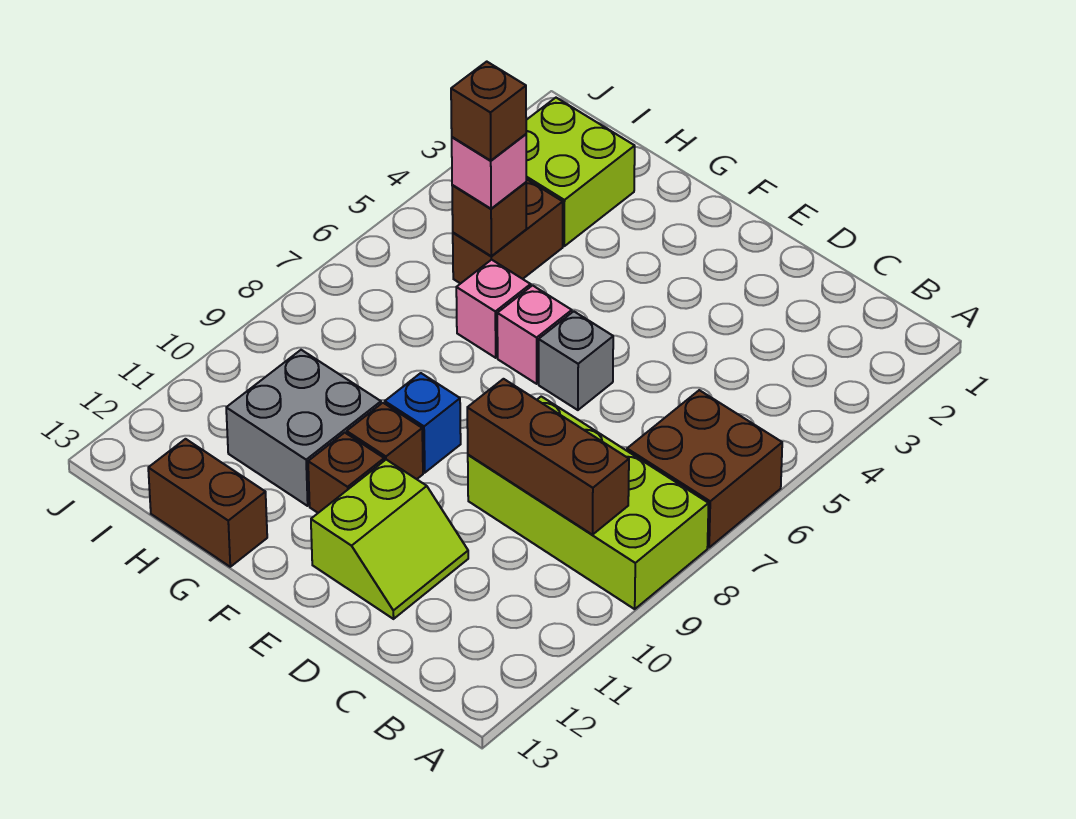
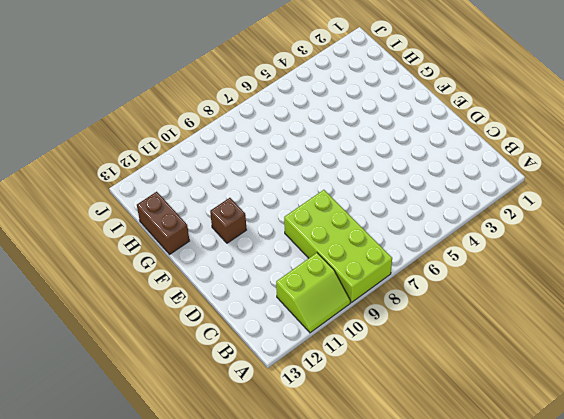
lime slope A10:B11 level 1 top B -> lime slope D11:E12 level 1 top E
none -> brown brick A6:B7 level 1
none -> grey brick E6 level 1
none -> pink brick F6 level 1

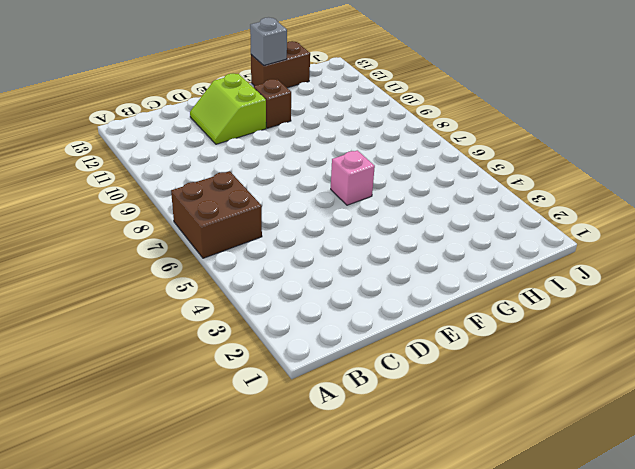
grey brick G13 level 2 -> grey brick E6 level 1
none -> lime brick A8:D9 level 1
none -> blue brick F9 level 1
none -> brown brick F10 level 1

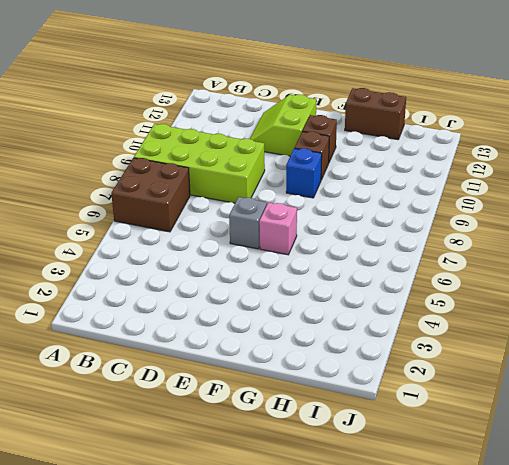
none -> pink brick G6 level 1
none -> grey brick G10:H11 level 1
none -> lime brick H2:I3 level 1

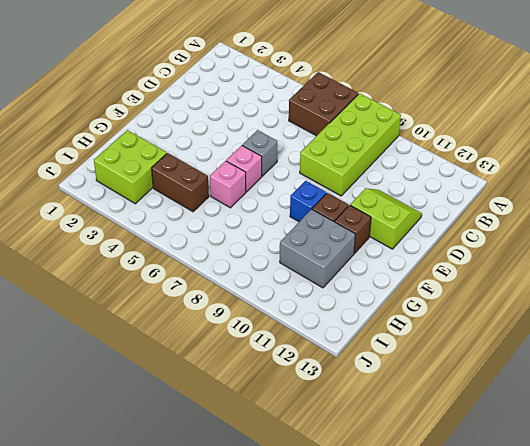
none -> brown brick G13:H13 level 1
none -> brown brick B9:D9 level 2
none -> brown brick H5 level 2

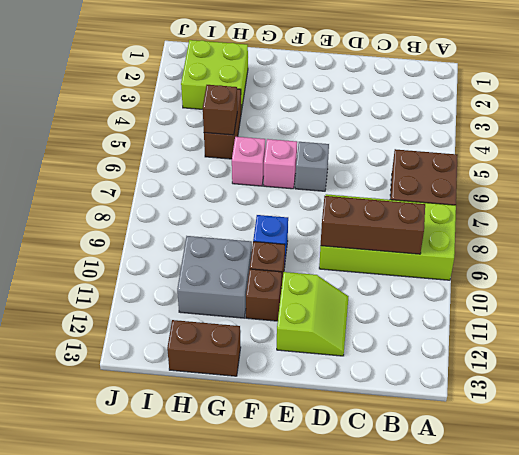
none -> pink brick H5 level 3
none -> brown brick H5 level 4

